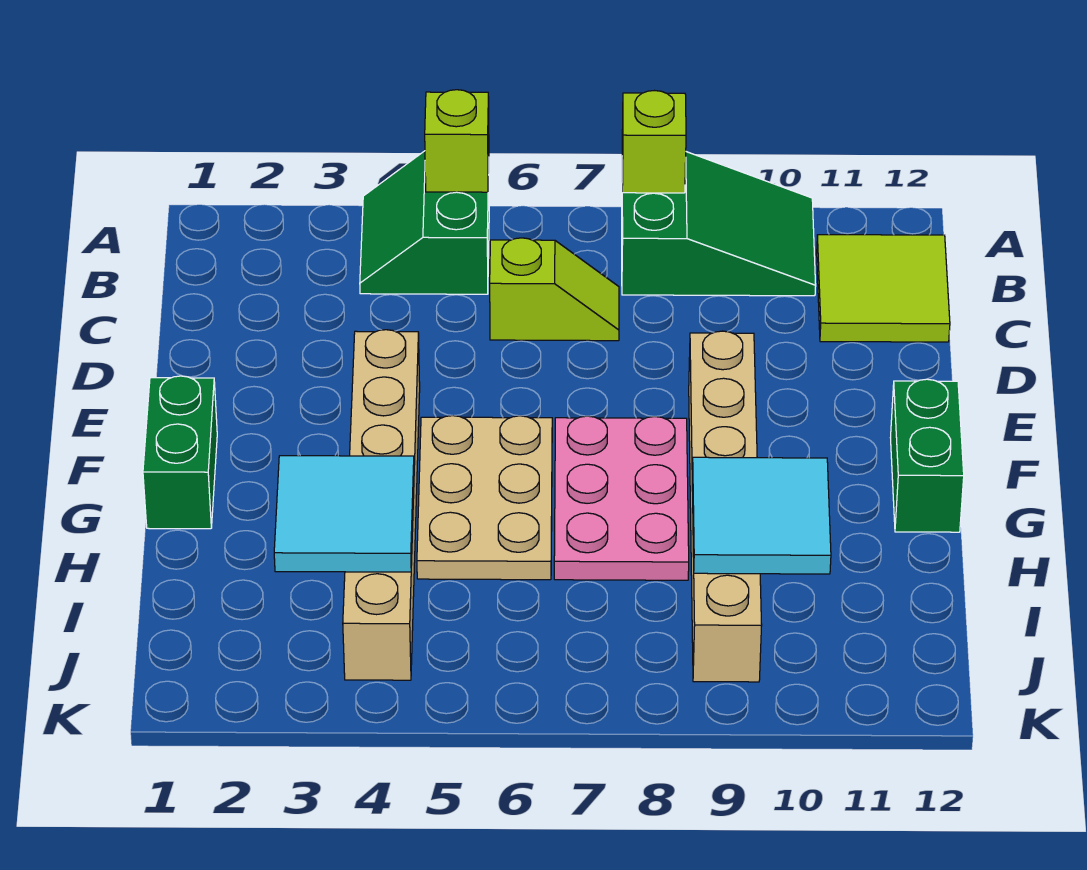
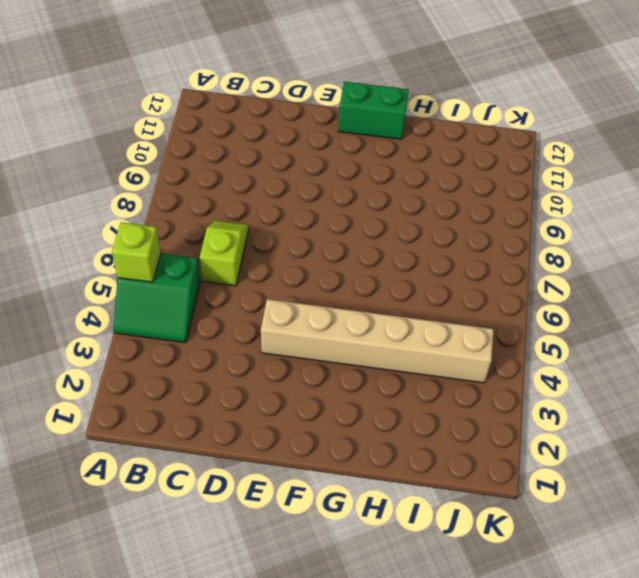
none -> green slope A8:B10 level 1 top 8
none -> lime tile B11:C12 level 1
none -> tan brick E9:J9 level 1

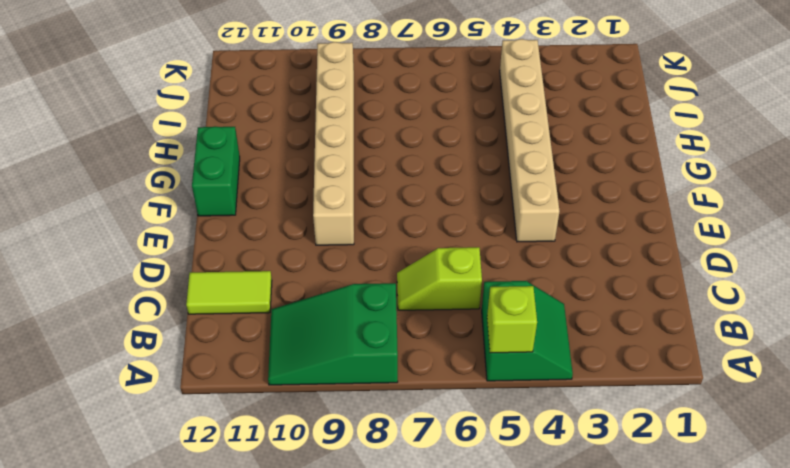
lime tile C11:C12 level 1 -> lime tile B11:C12 level 1
none -> green brick F1:G1 level 1
none -> tan plate F5:H6 level 1
none -> pink plate F7:H8 level 1

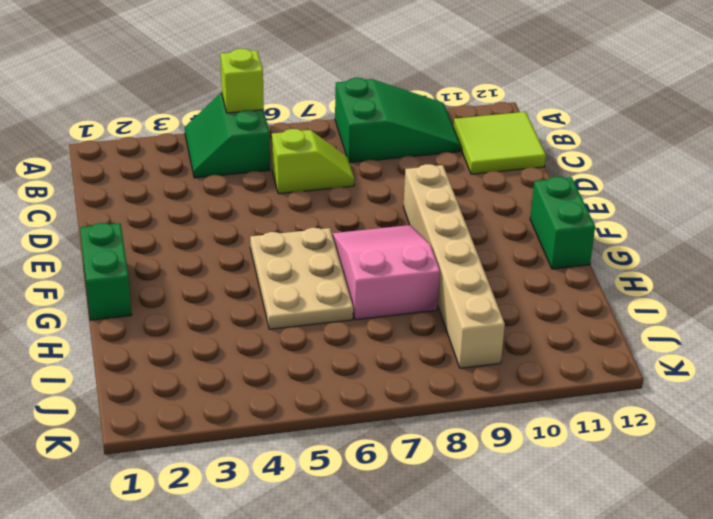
pink slope F7:H8 level 1 top H -> pink plate F7:H8 level 1
none -> tan brick E4:J4 level 1
none -> lime brick A8 level 2
none -> cyan tile H3:I4 level 2

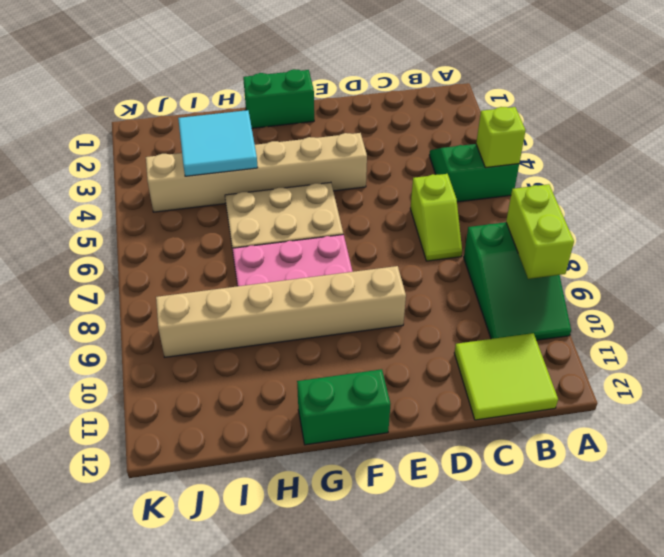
lime brick A8:A9 level 2 -> lime brick A8 level 2
none -> cyan tile H9:I10 level 2

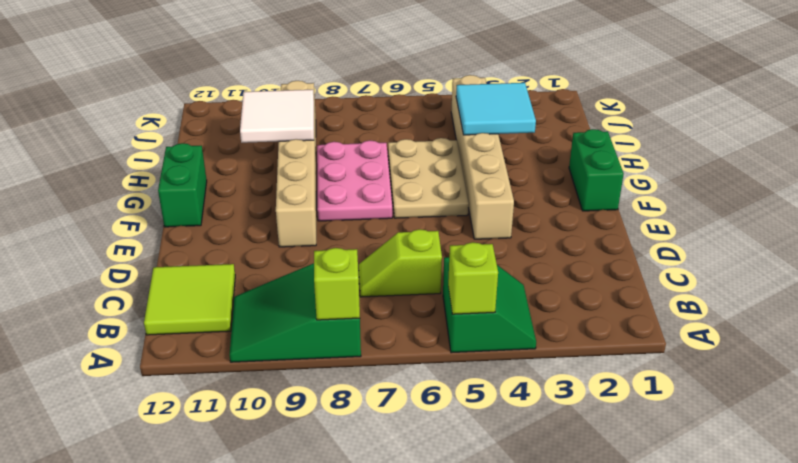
white tile H9:I10 level 2 -> cyan tile H9:I10 level 2

